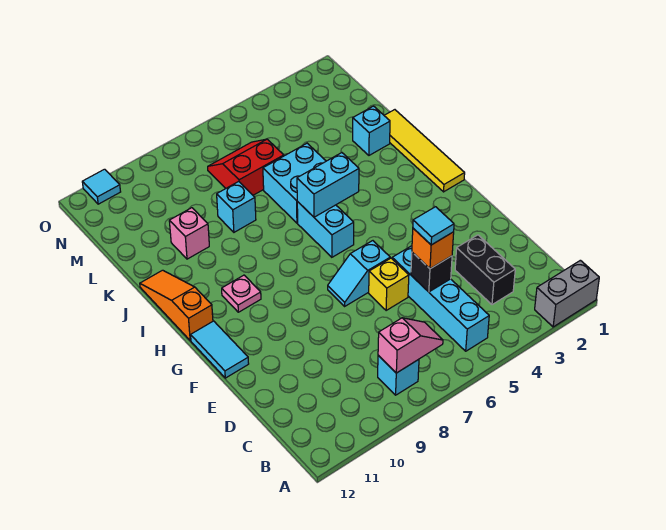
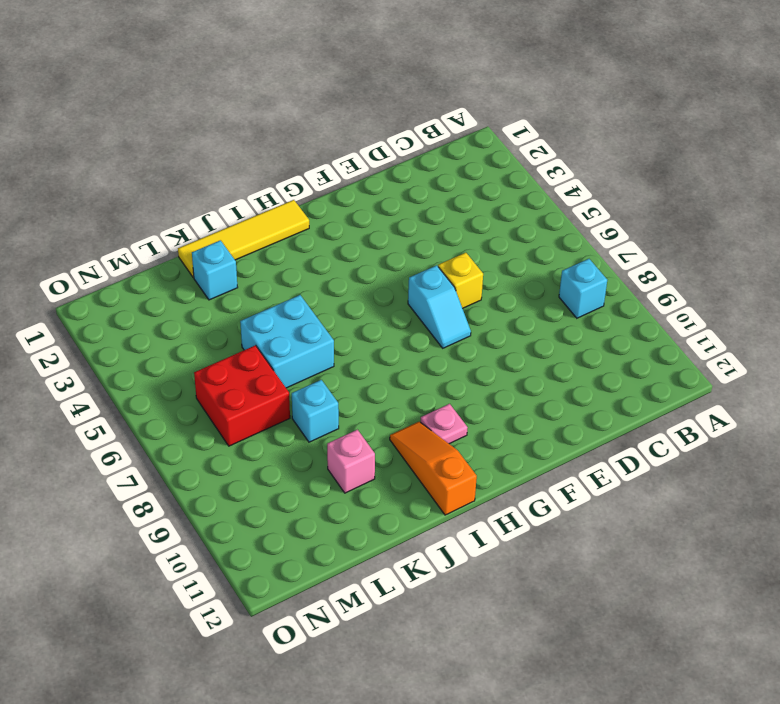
orange slope I10:I12 level 1 top 12 -> orange slope H12:J12 level 1 top H
red brick L6:M7 level 1 -> red slope L6:M7 level 1 top L
none -> grey brick A1:A2 level 1
none -> cyan brick B5:E5 level 1
none -> black brick C3:D3 level 1

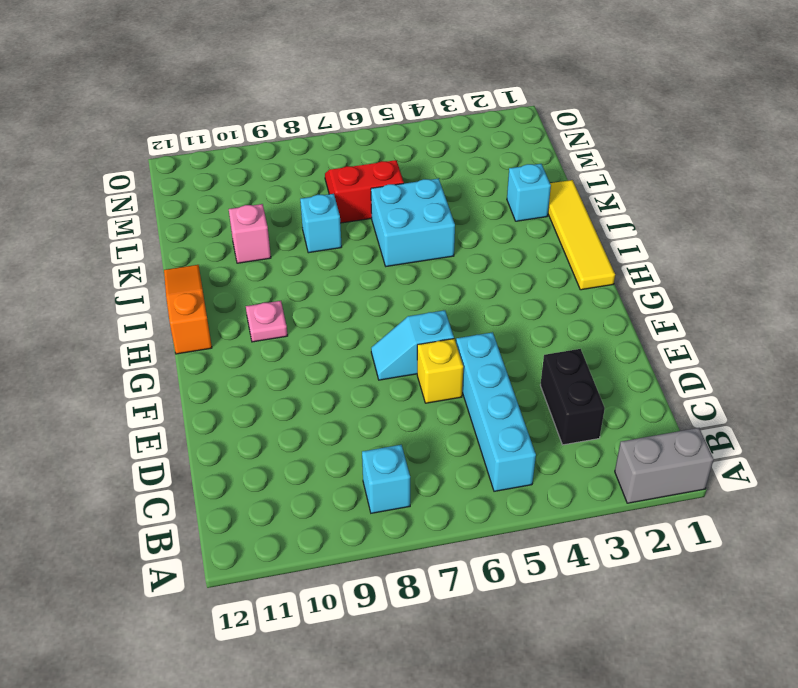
none -> cyan tile F12:G12 level 1
none -> cyan brick H6:I6 level 1
none -> cyan tile O11 level 1

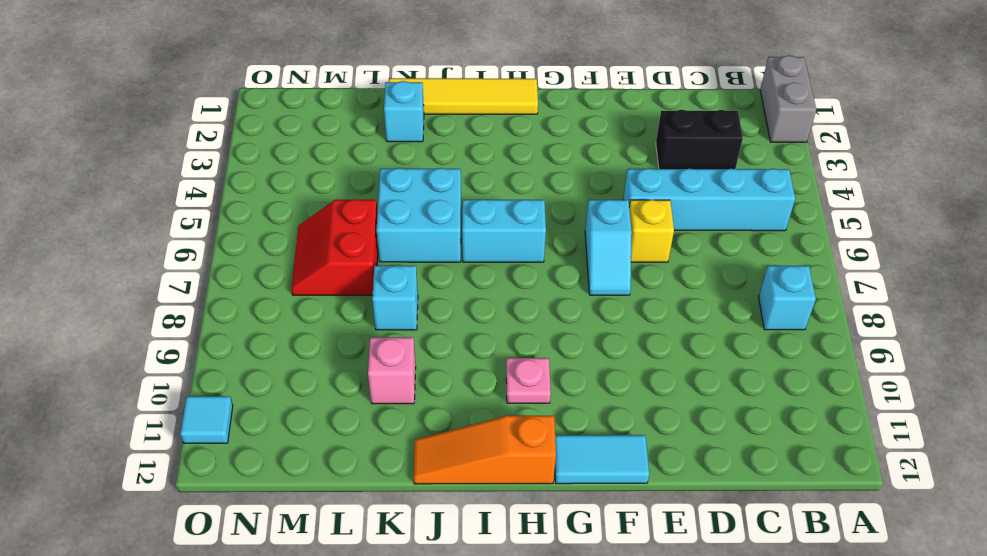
none -> pink slope B7:B8 level 2 top 8
none -> black brick D5 level 2
none -> cyan brick I5:I6 level 2

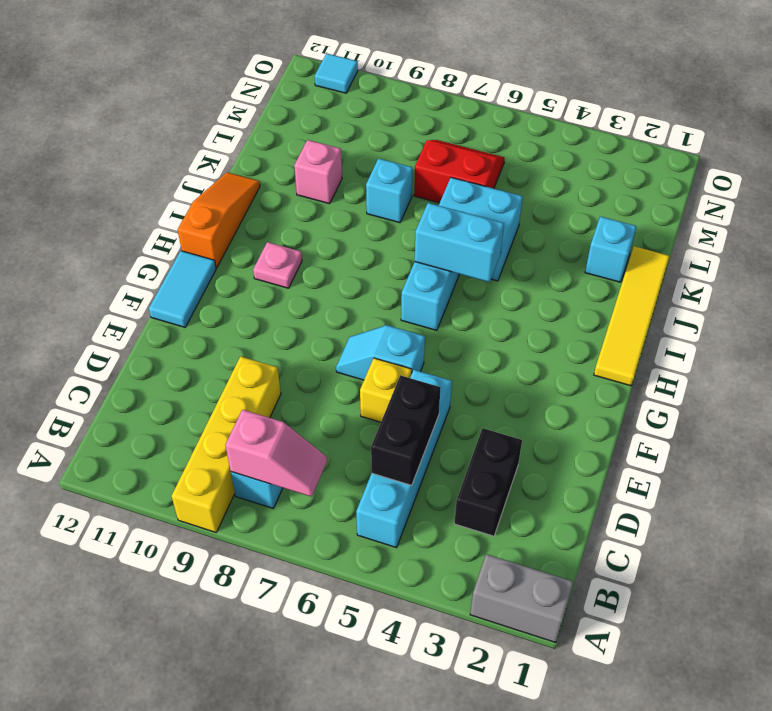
yellow brick A9:D9 level 1 -> none
black brick C5:D5 level 2 -> black brick D5 level 2
none -> orange brick D5 level 3
none -> cyan tile D5 level 4

